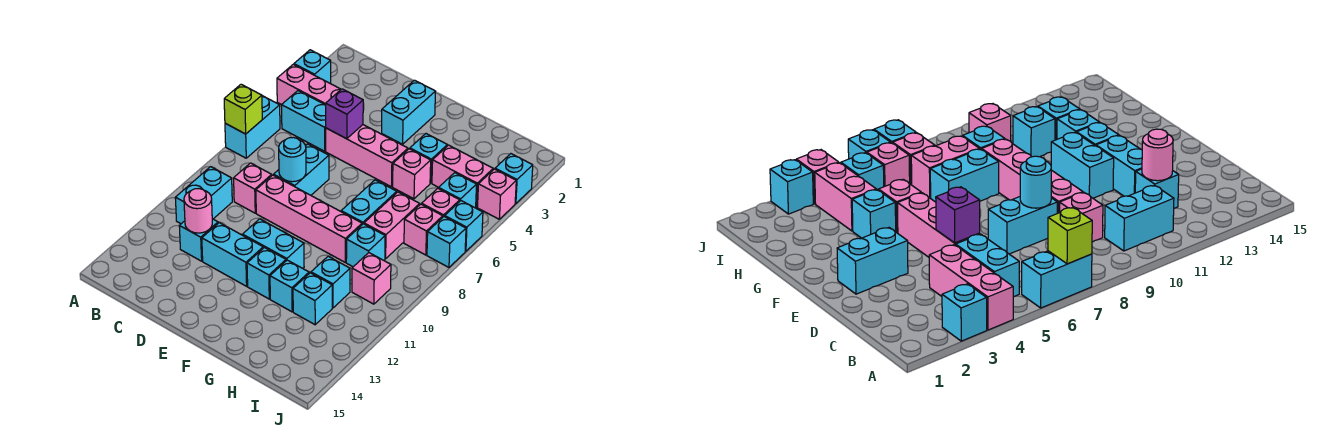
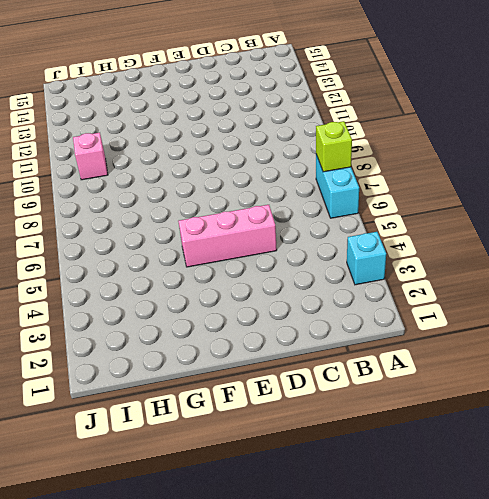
none -> pink brick A4:C4 level 1
none -> cyan brick B5:C5 level 1
none -> cyan brick B10:B11 level 1
none -> pink brick C9 level 1

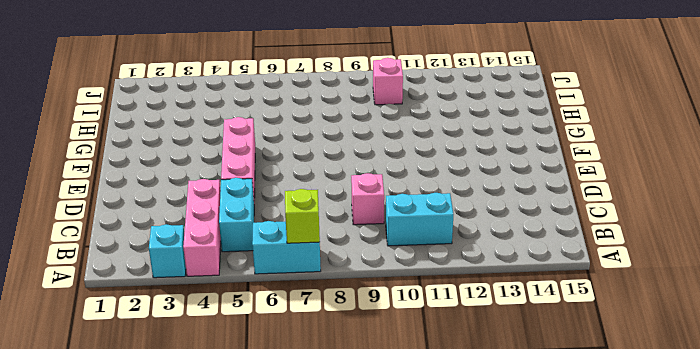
none -> cyan brick C12 level 1
none -> cyan brick D7:D8 level 1
none -> pink brick D9:G9 level 1
none -> cyan brick D12:E12 level 1

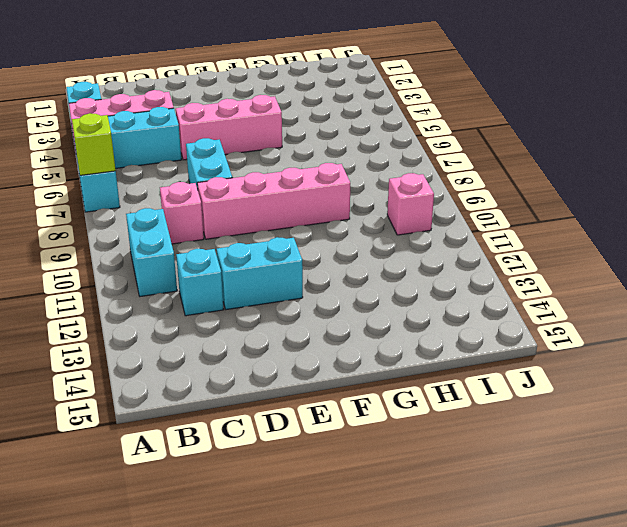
none -> cyan brick E2:E3 level 1
none -> cyan brick E11:F11 level 1
none -> cyan brick F12 level 1
none -> cyan brick G4 level 1

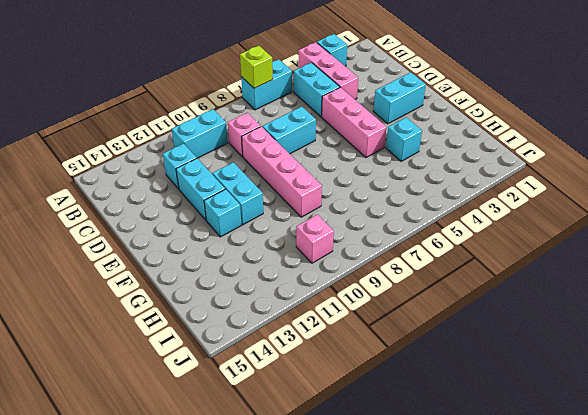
none -> pink brick G5 level 1
none -> cyan brick G7:G8 level 1
none -> cyan brick G12 level 1
none -> pink brick H4:I4 level 1

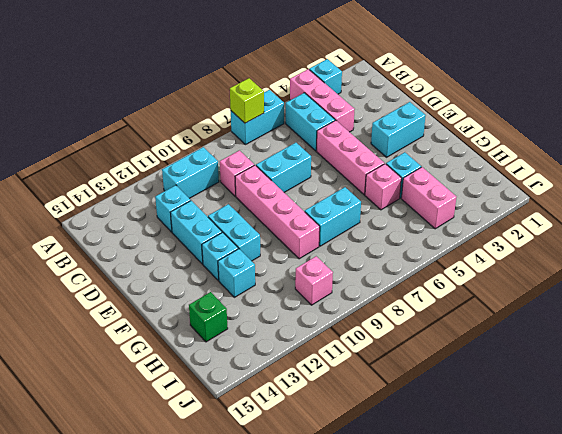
green brick H14 level 1 -> none
none -> pink brick H7:H8 level 1
none -> cyan brick H9 level 1
none -> cyan brick H11 level 1
none -> cyan brick H12 level 1

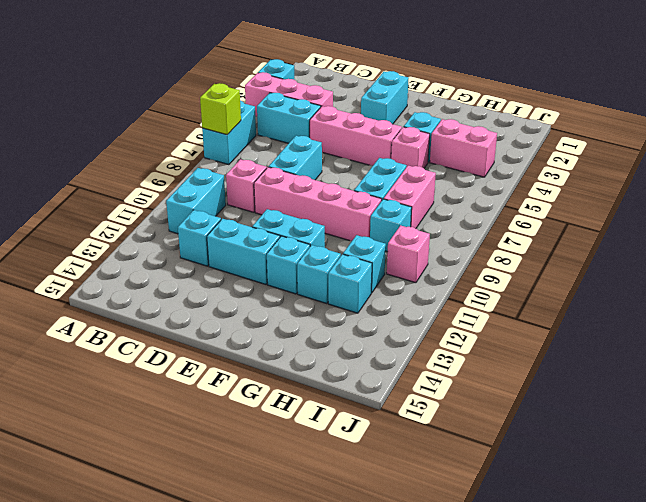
none -> cyan brick I5 level 1
none -> pink brick I6 level 1
none -> pink brick I7 level 1
none -> cyan brick J3 level 1

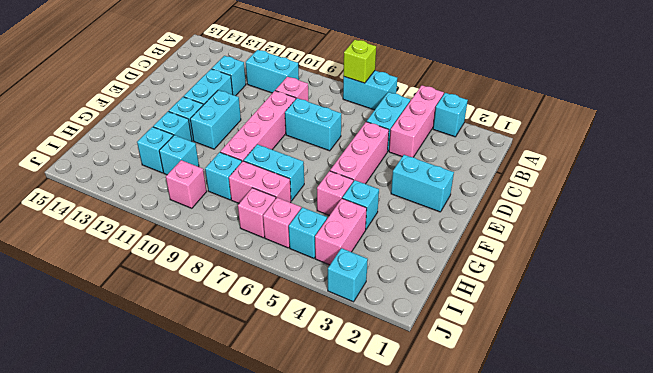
none -> pink brick J4 level 1
none -> cyan brick J6 level 1
none -> cyan brick J7 level 1
none -> pink round brick C12 level 2

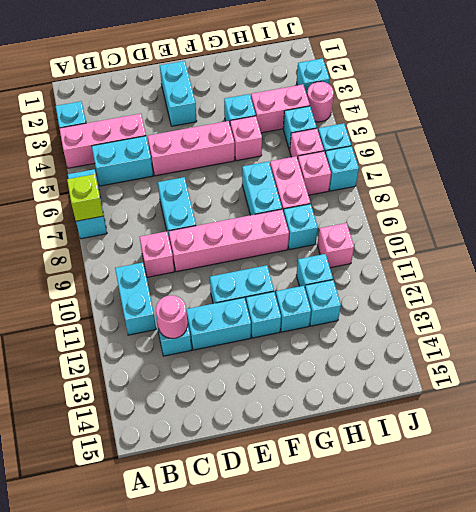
pink round brick J4 level 1 -> pink brick J4 level 1
none -> purple brick D5 level 2
none -> cyan round brick D8 level 2

